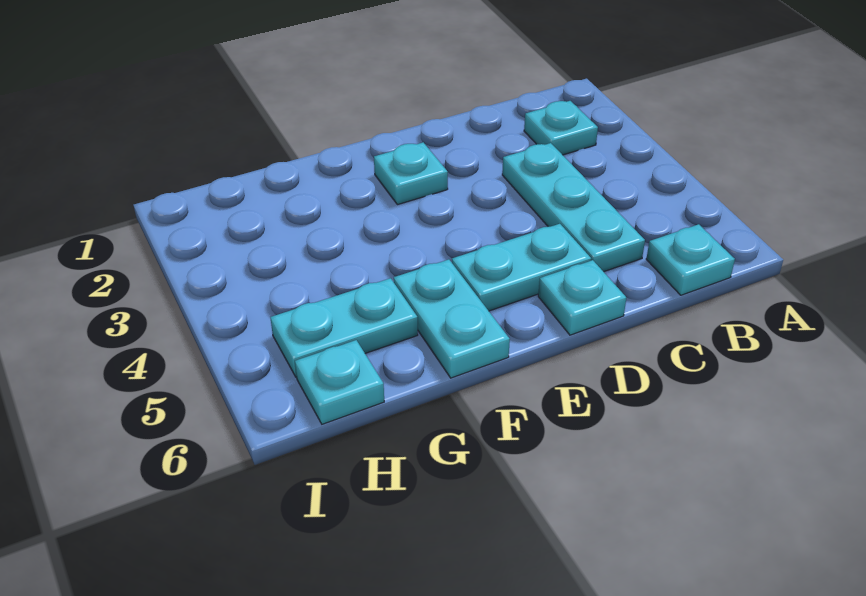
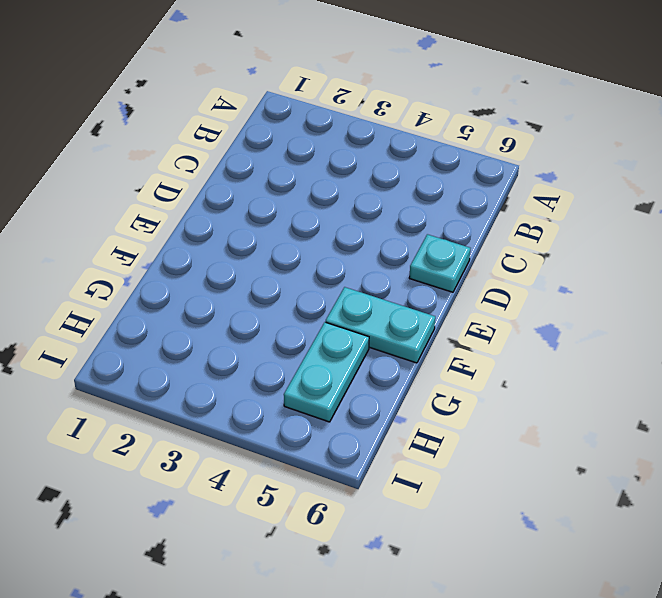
none -> cyan plate B2 level 1
none -> cyan plate B6 level 1

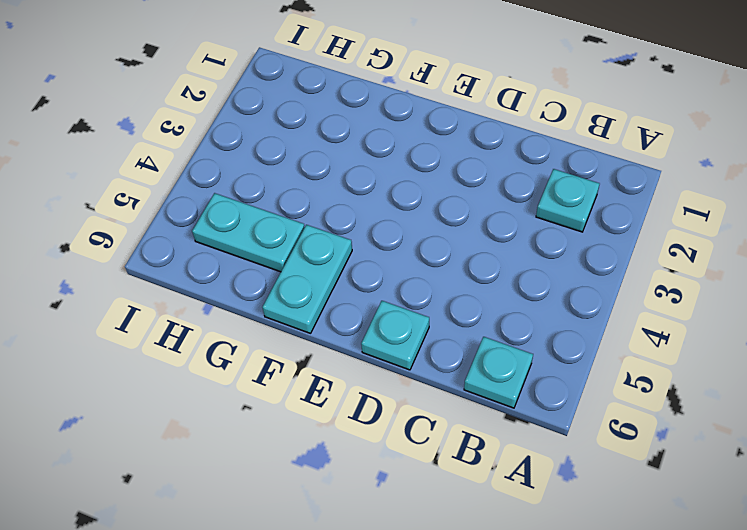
none -> cyan plate C3:C5 level 1
none -> cyan plate D5:E5 level 1

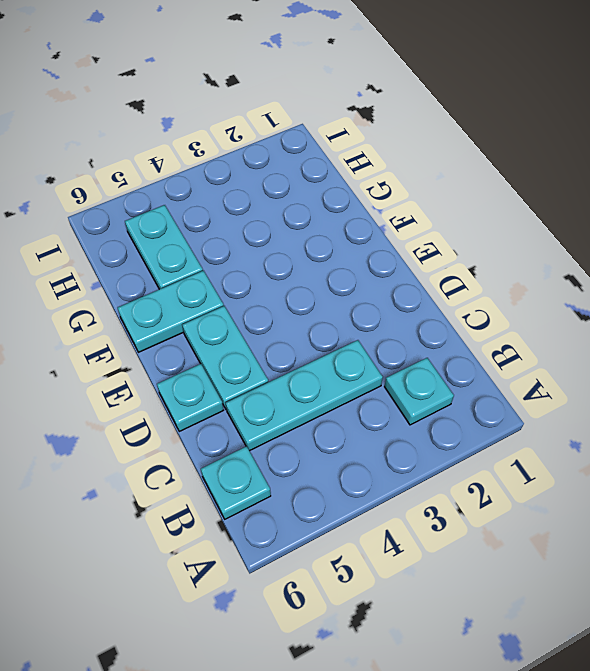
none -> cyan plate E2 level 1
none -> cyan plate H6 level 1

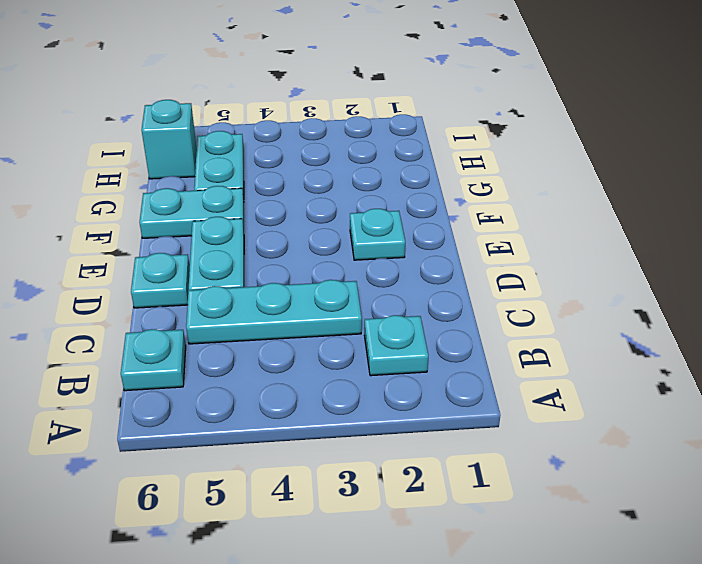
cyan brick H6 level 1 -> cyan plate H6 level 1

